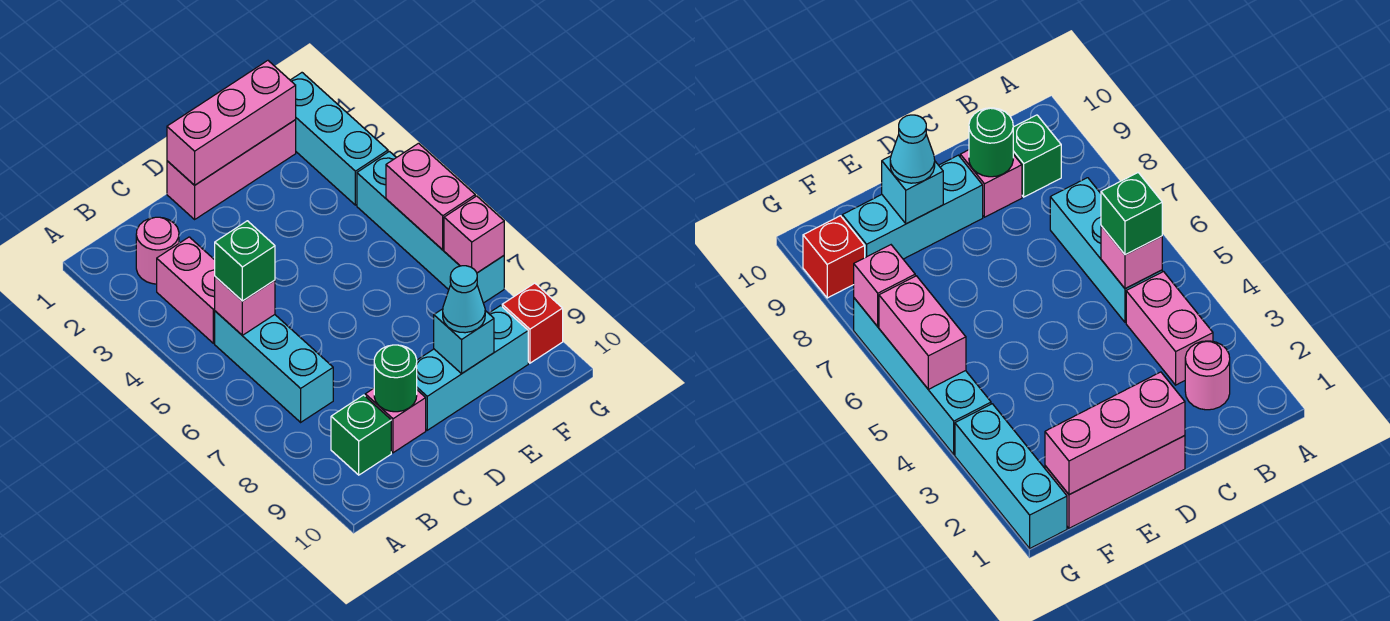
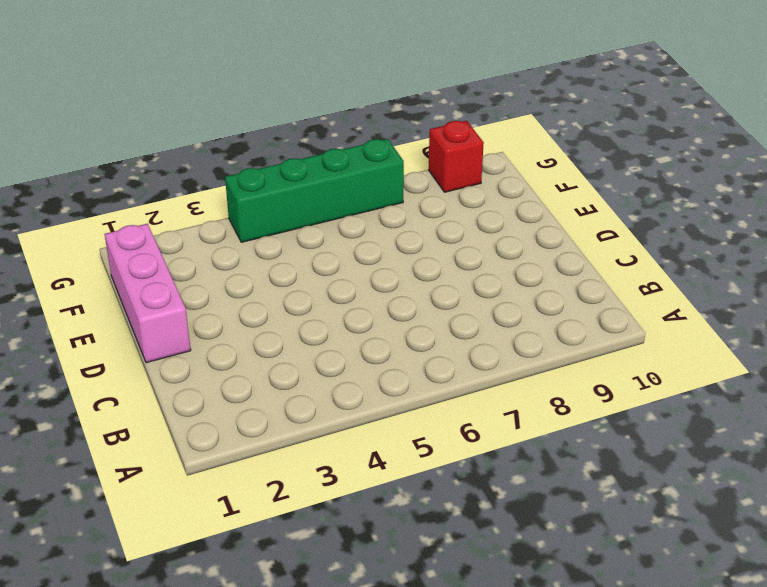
green brick G4:G7 level 1 -> cyan brick G4:G7 level 1
none -> pink round brick B2 level 1
none -> pink brick B3:B4 level 1
none -> cyan brick B5:B7 level 1

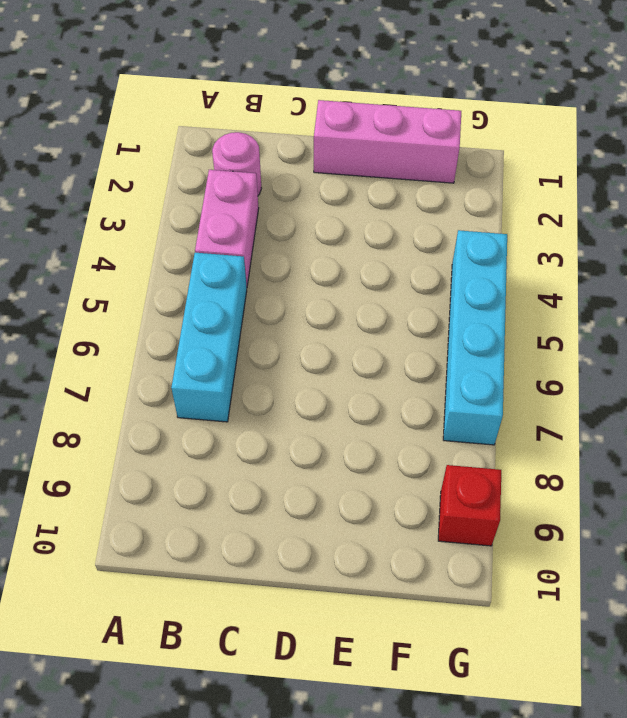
none -> green brick B9 level 1
none -> pink brick C9 level 1
none -> cyan brick D9:F9 level 1

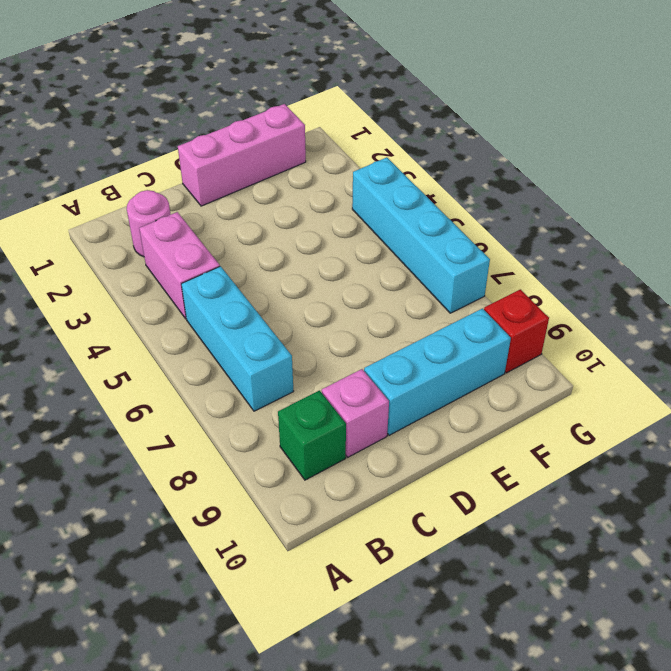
none -> cyan brick G1:G3 level 1
none -> pink brick B5 level 2
none -> green round brick C9 level 2

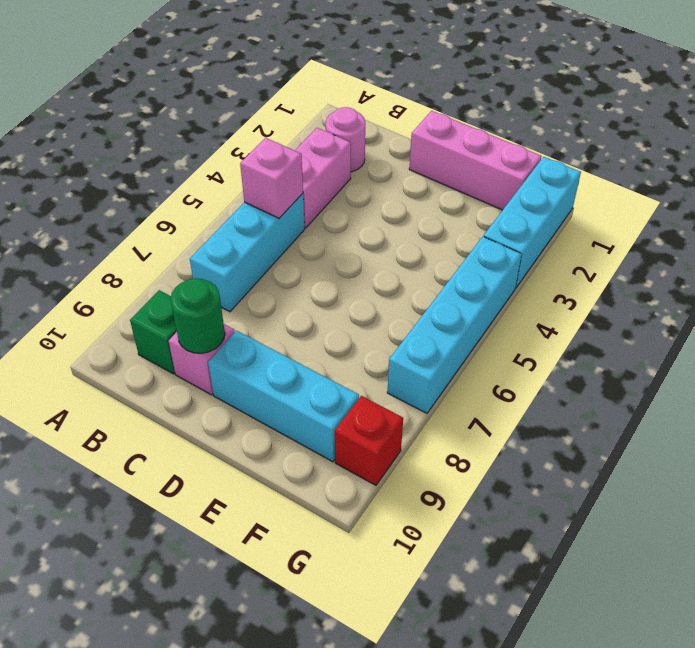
none -> pink brick D1:F1 level 2
none -> cyan brick E9 level 2
none -> pink brick G5:G6 level 2

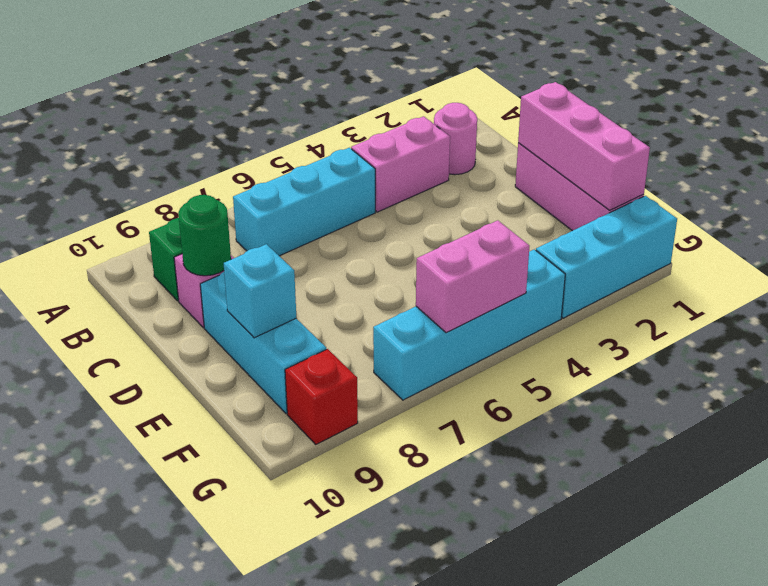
none -> pink brick B5 level 2
none -> pink brick G7 level 2
none -> green brick B5 level 3

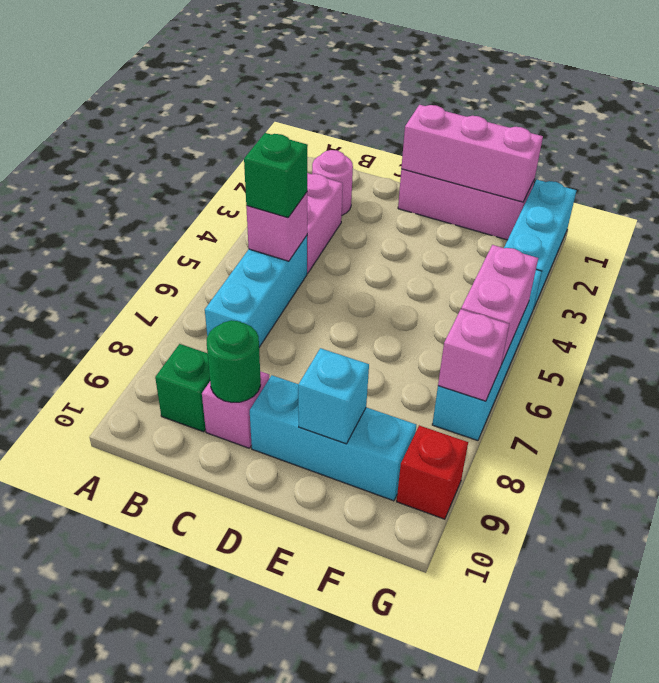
none -> cyan cone E9 level 3

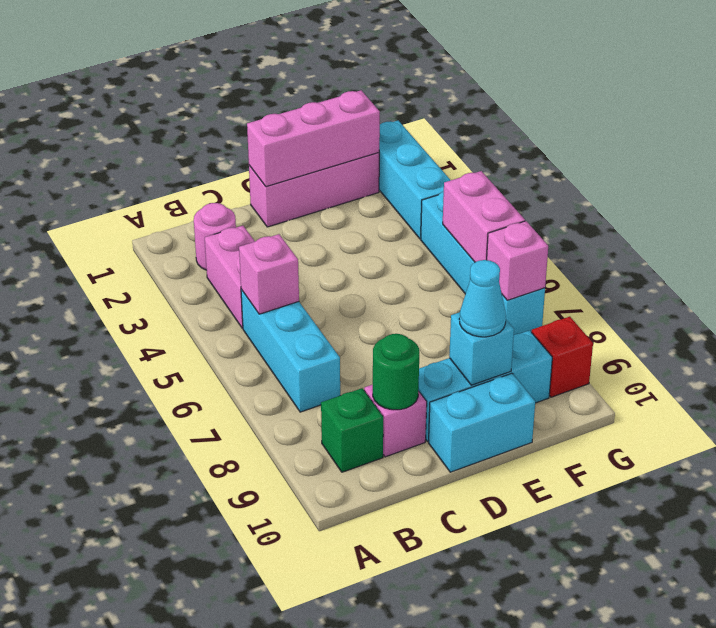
cyan brick D10:E10 level 1 -> none
none -> green brick B5 level 3

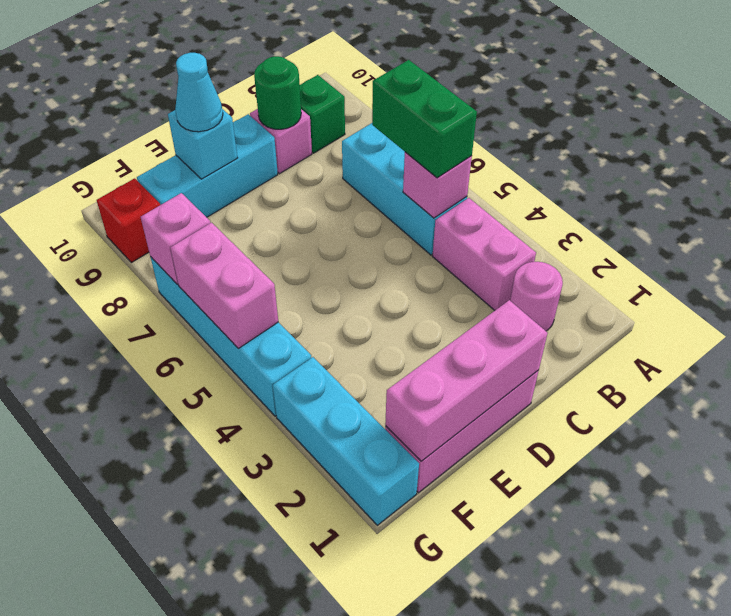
green brick B5:B6 level 3 -> green brick B5 level 3

